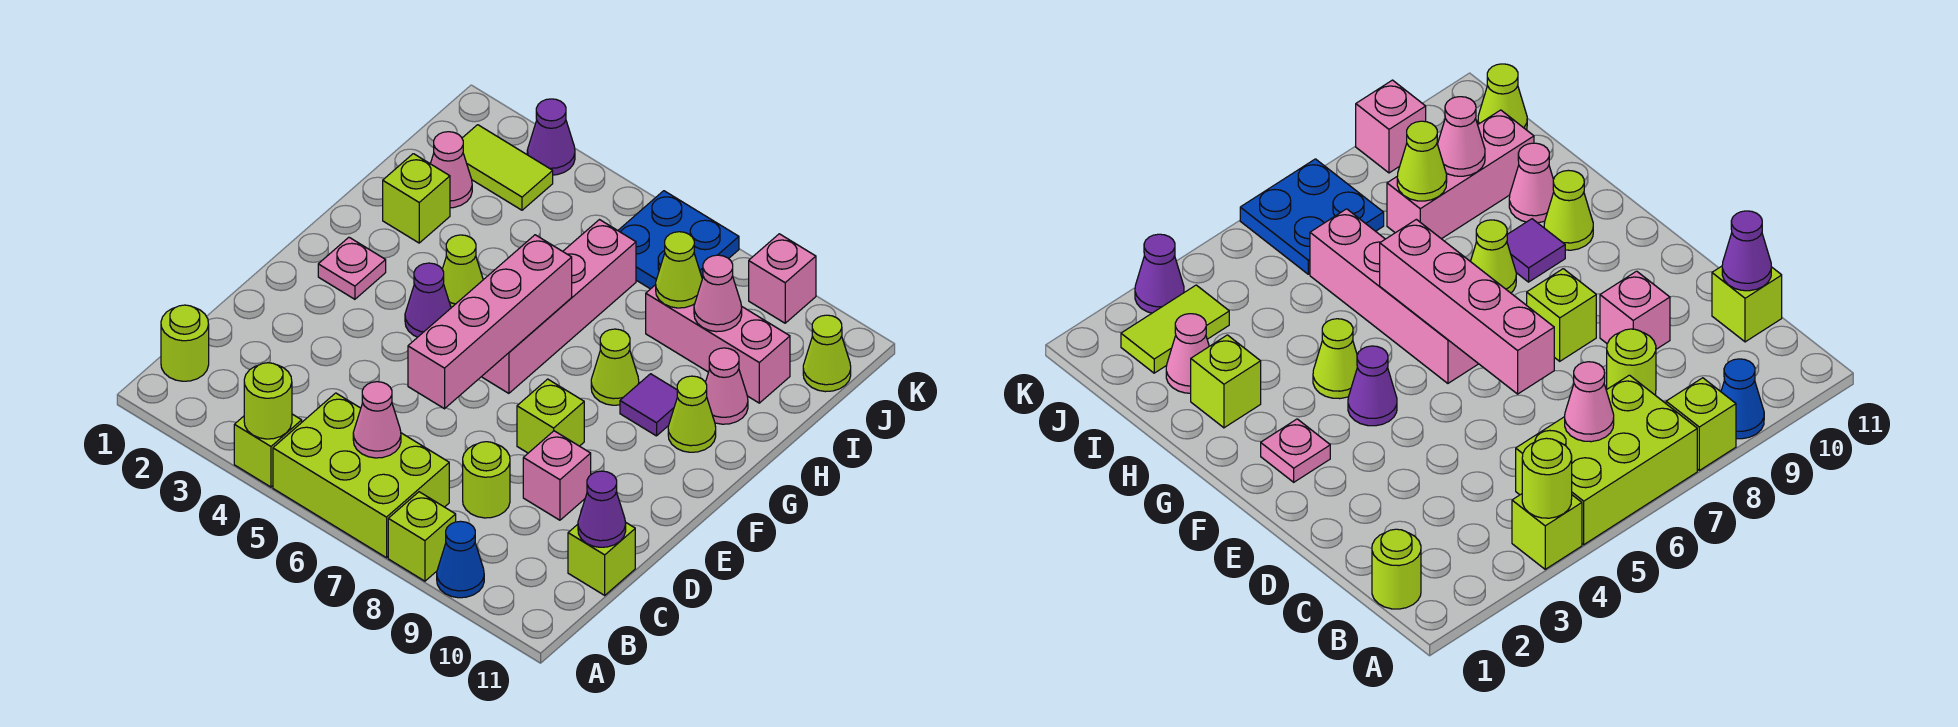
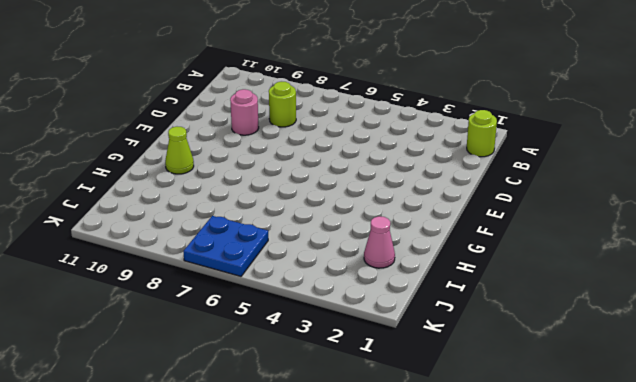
pink round brick D9 level 1 -> pink brick D9 level 1
none -> lime brick A4 level 1
none -> lime brick A5:B7 level 1
none -> lime brick A8 level 1
none -> blue cone A9 level 1

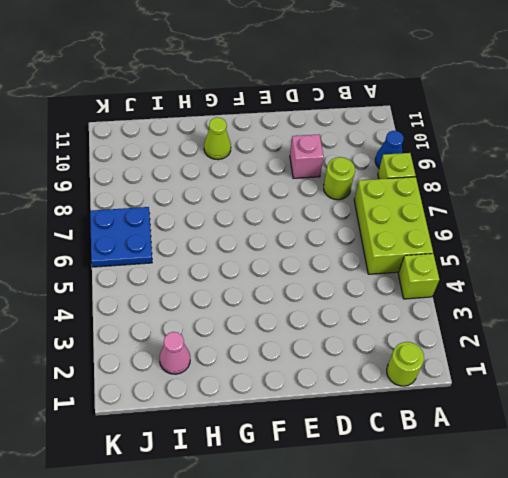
none -> lime brick C11 level 1
none -> lime brick E8 level 1
none -> pink plate F2 level 1
none -> purple cone F4 level 1

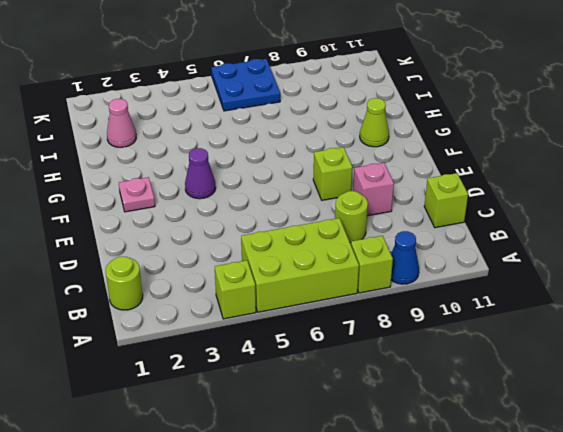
none -> pink brick F6:I6 level 1
none -> lime cone G4 level 1
none -> lime cone G8 level 1
none -> purple tile G9 level 1

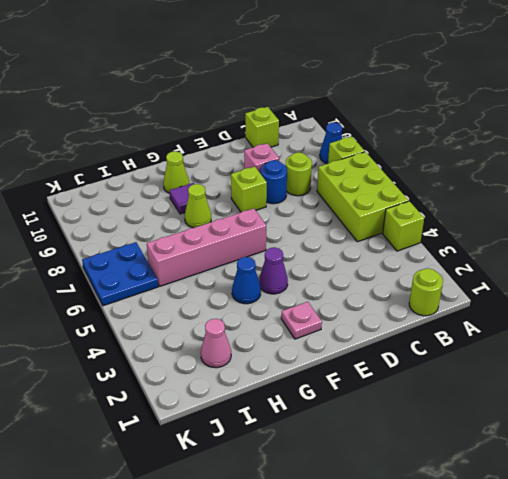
blue round brick D8 level 1 -> none
blue cone G4 level 1 -> lime cone G4 level 1
none -> lime brick H2 level 1
none -> pink cone H10 level 1
none -> pink brick I8:I10 level 1
none -> lime tile J2:J3 level 1

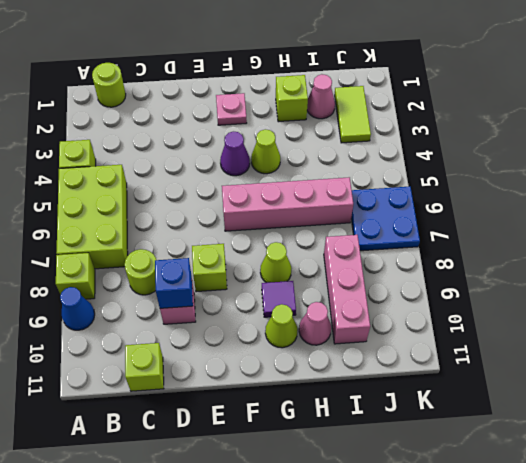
blue brick D9 level 2 -> none
none -> lime cone J11 level 1
none -> purple cone K3 level 1
none -> pink brick K9 level 1
none -> lime round brick A4 level 2

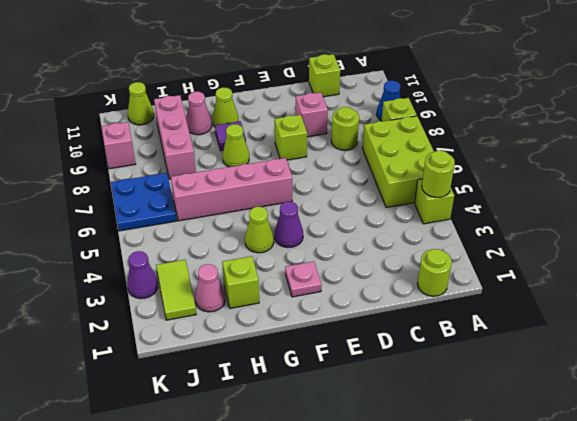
none -> pink cone B6 level 2
none -> purple cone C11 level 2
none -> pink brick D6:G6 level 2
none -> lime cone I8 level 2

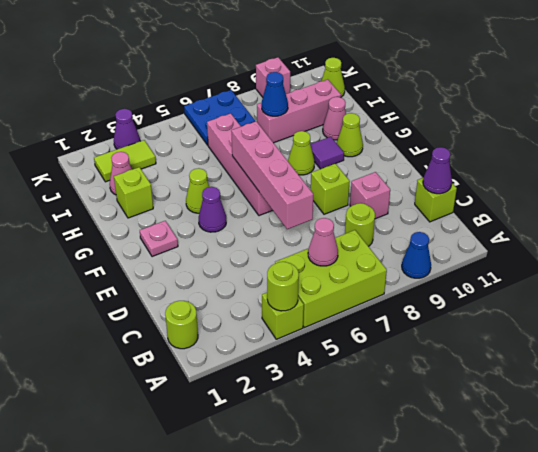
blue cone I8 level 2 -> lime cone I8 level 2
none -> lime brick A8 level 1
none -> pink cone I9 level 2

